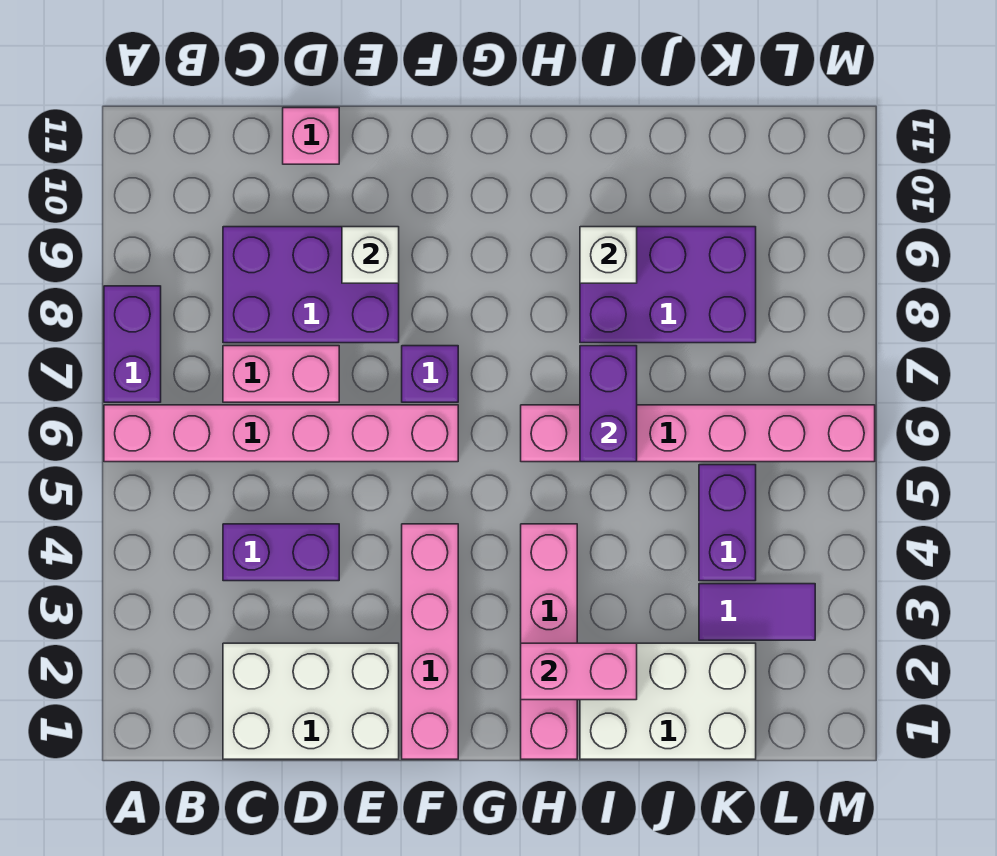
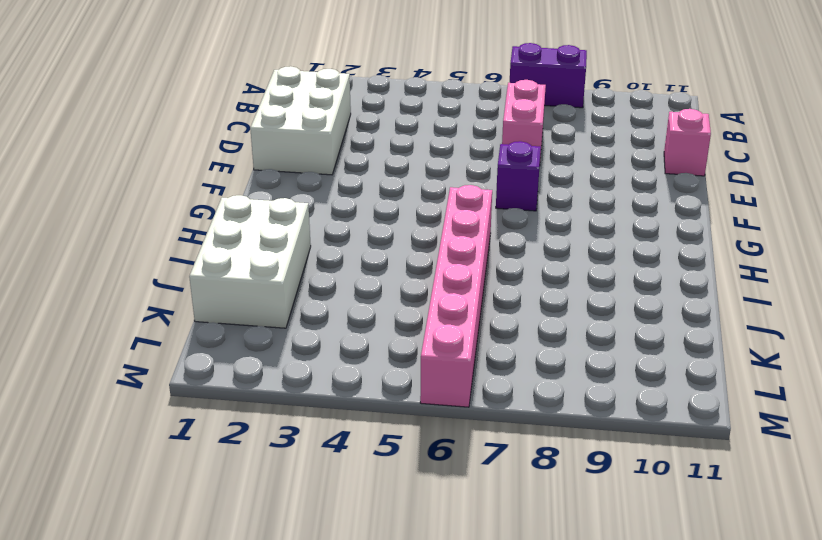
none -> pink brick A6:F6 level 1
none -> purple brick C4:D4 level 1
none -> purple brick C8:E9 level 1

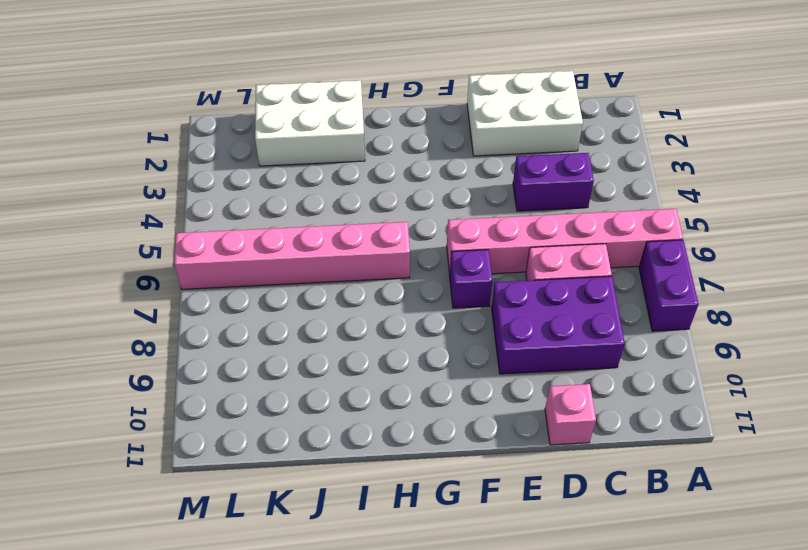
none -> pink brick F1:F4 level 1
none -> pink brick H1:H4 level 1
none -> purple brick I8:K9 level 1

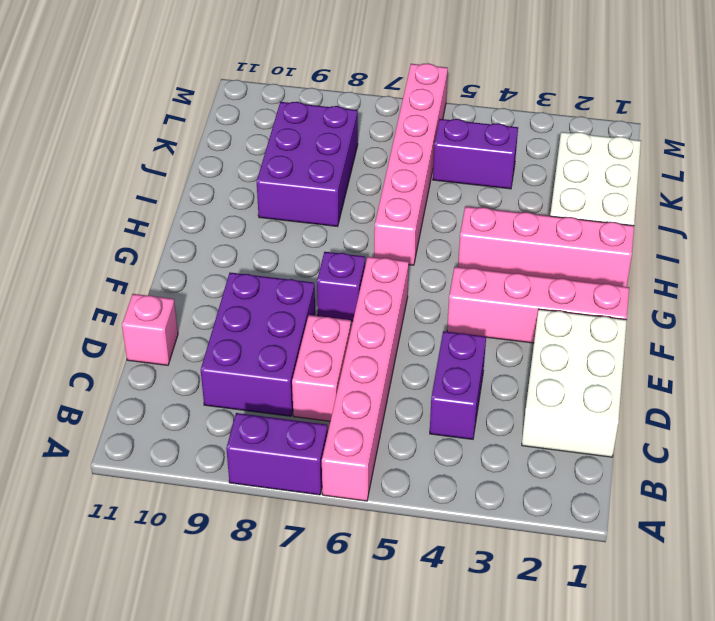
none -> purple tile K3:L3 level 1
none -> white brick E9 level 2
none -> pink brick H2:I2 level 2

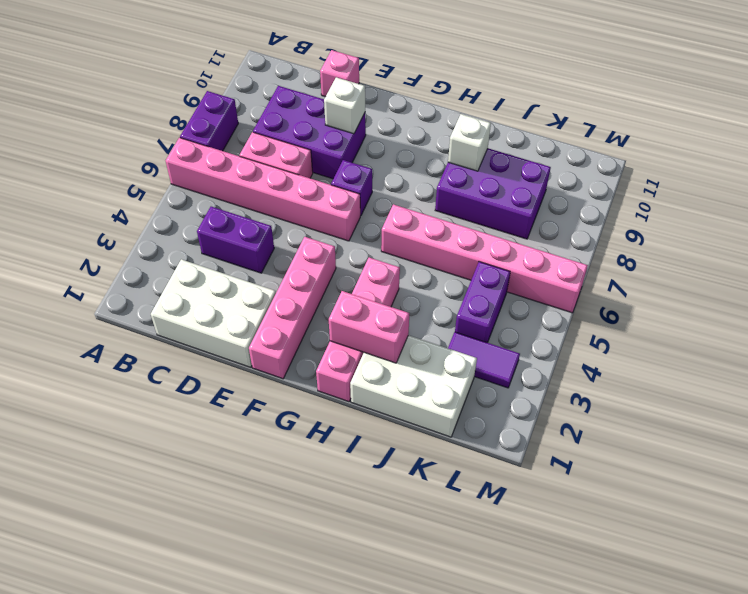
none -> purple brick I6:I7 level 2

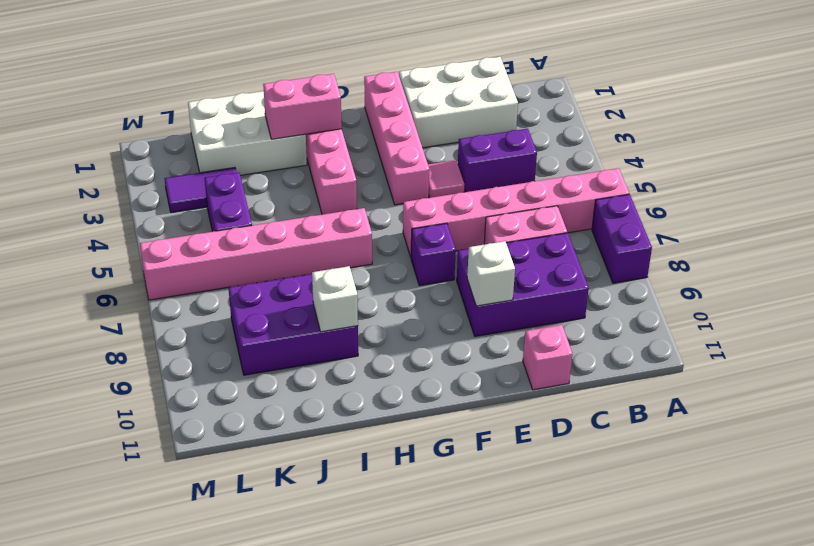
pink tile E4 level 1 -> none
none -> purple brick I6:I7 level 2

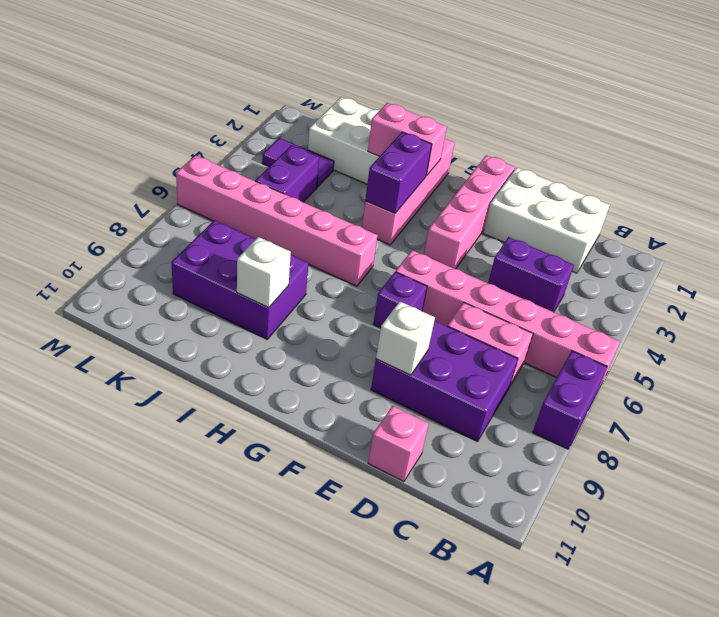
purple brick H3:H4 level 2 -> purple brick I6:I7 level 2

